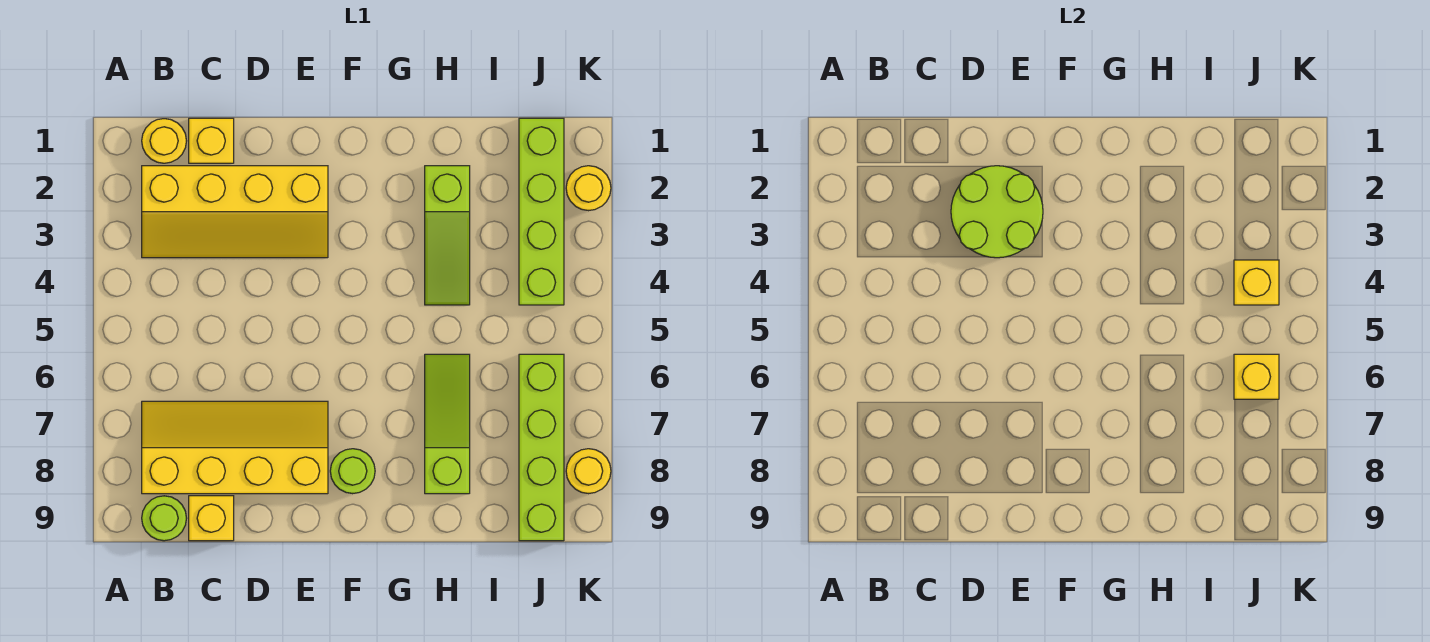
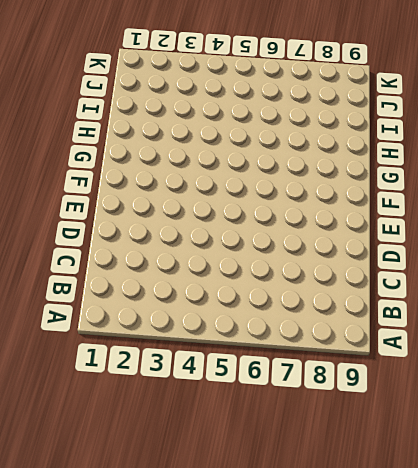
none -> yellow round brick B1 level 1
none -> yellow slope B2:E3 level 1 top 2
none -> yellow slope B7:E8 level 1 top 8

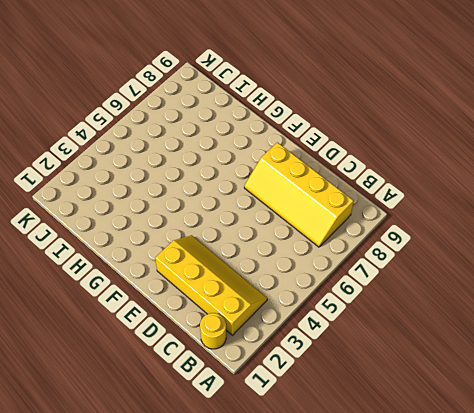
none -> lime round brick B9 level 1
none -> yellow brick C1 level 1
none -> yellow brick C9 level 1

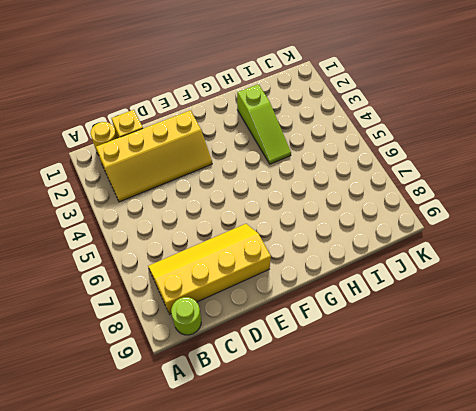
none -> yellow brick C9 level 1
none -> lime round brick F8 level 1
none -> lime slope H6:H8 level 1 top 8

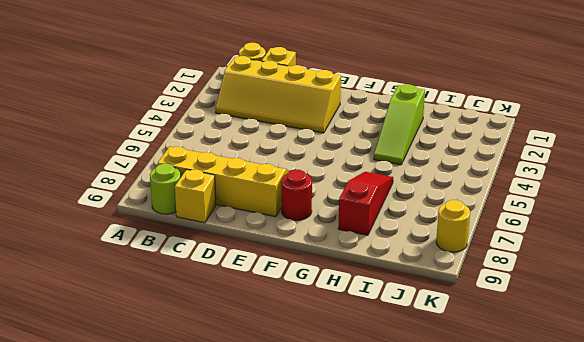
red round brick F8 level 1 -> lime round brick F8 level 1
red slope H6:H8 level 1 top 8 -> lime slope H6:H8 level 1 top 8
none -> lime brick J1:J4 level 1
none -> lime brick J6:J9 level 1
none -> yellow round brick K2 level 1

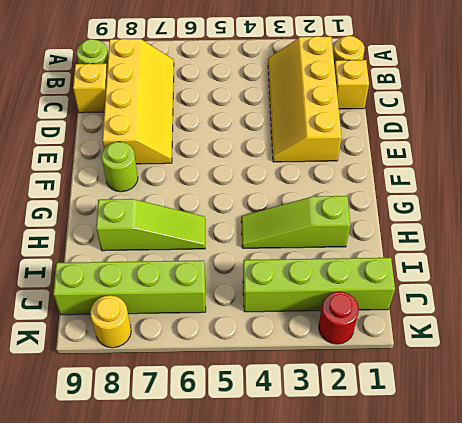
red round brick K2 level 1 -> yellow round brick K2 level 1
none -> lime round brick D2:E3 level 2
none -> yellow brick J4 level 2
none -> yellow brick J6 level 2

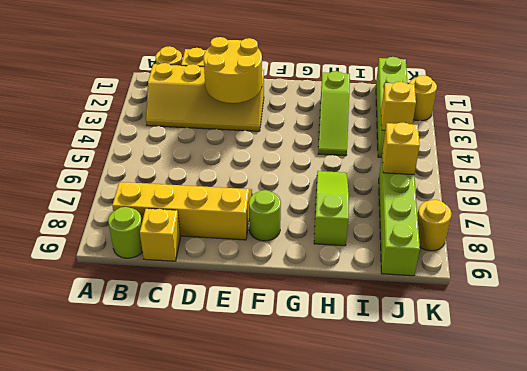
yellow round brick D2:E3 level 2 -> lime round brick D2:E3 level 2

